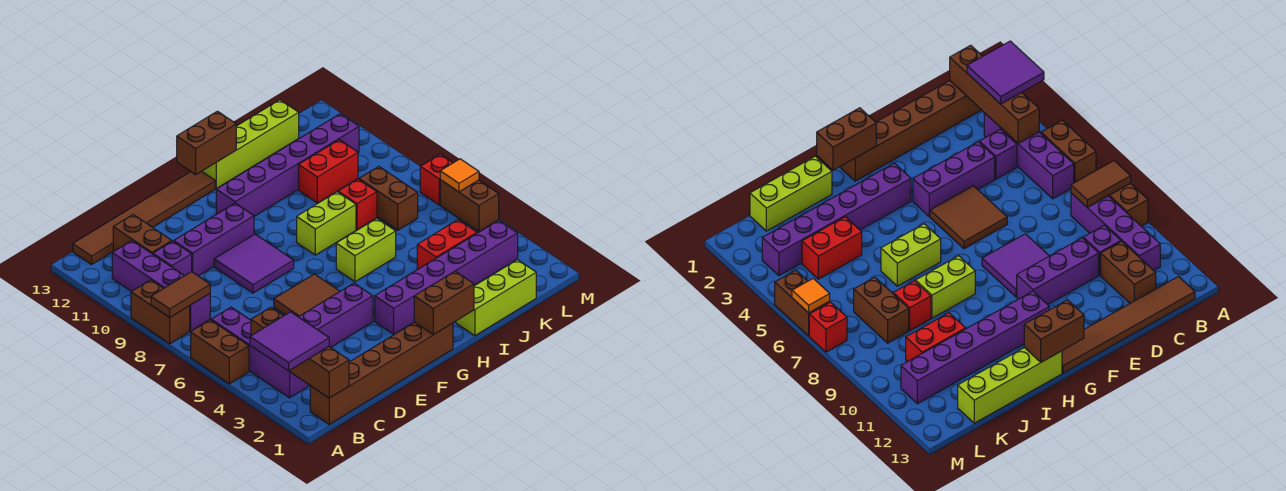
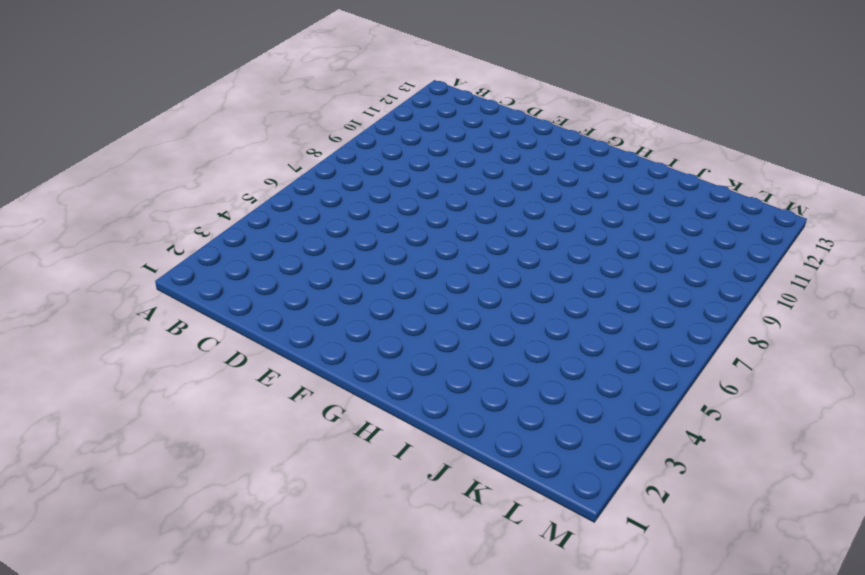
none -> brown brick A5:A6 level 1
none -> brown brick A8:A9 level 1
none -> brown brick B1:G1 level 1
none -> purple brick B3:B6 level 1

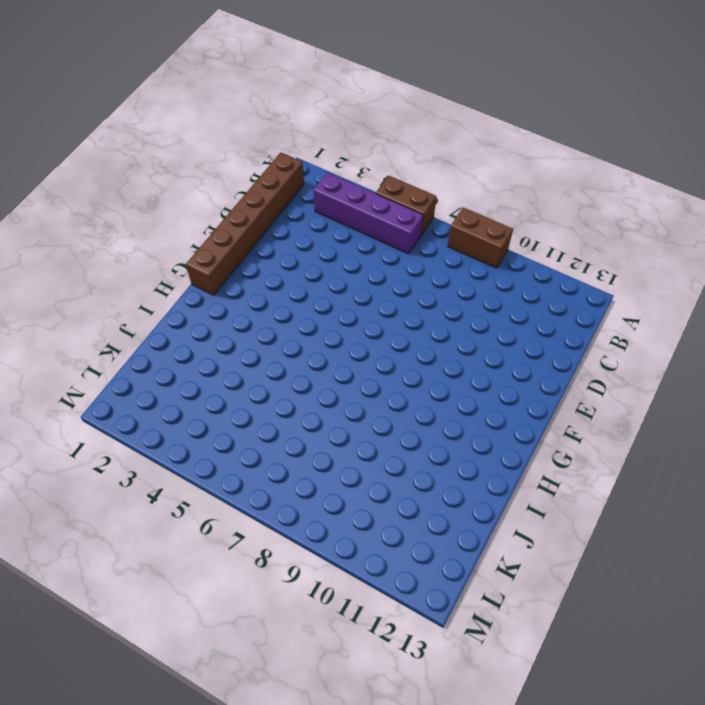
none -> purple brick B8:B11 level 1
none -> brown tile B13:G13 level 1
none -> purple brick C4 level 1
none -> purple brick C10 level 1

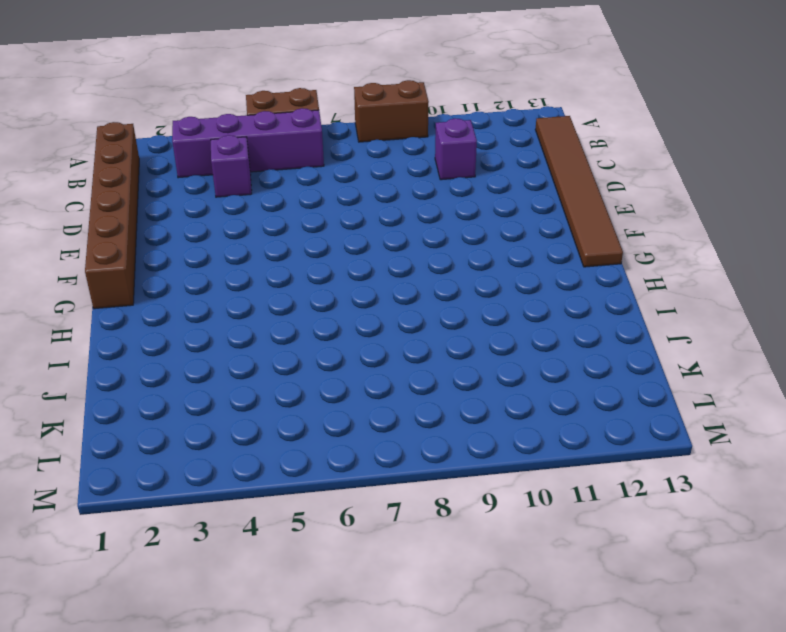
none -> purple brick B8:B11 level 1
none -> brown brick C11:C12 level 1
none -> purple brick D4:F4 level 1
none -> purple brick D10:F10 level 1

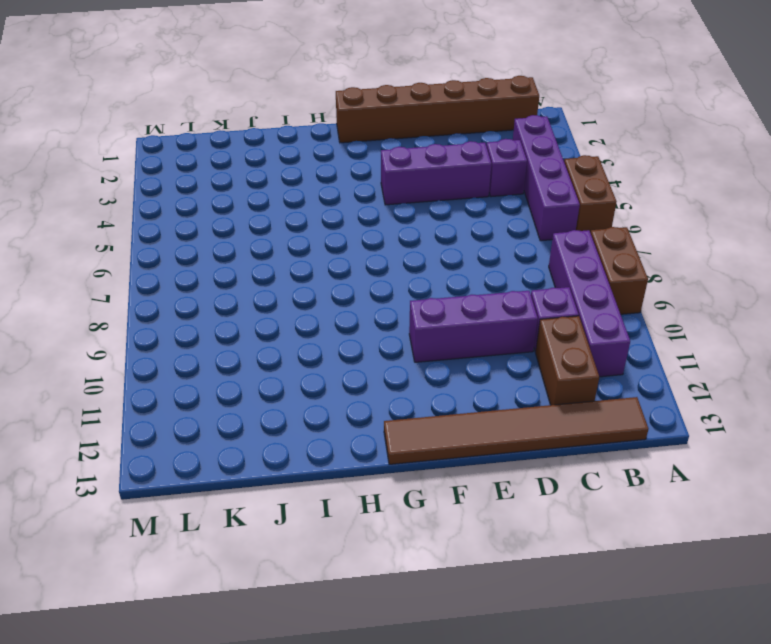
none -> brown tile E5:F6 level 1
none -> purple tile E8:F9 level 1
none -> purple brick G3:L3 level 1
none -> purple brick G11:L11 level 1

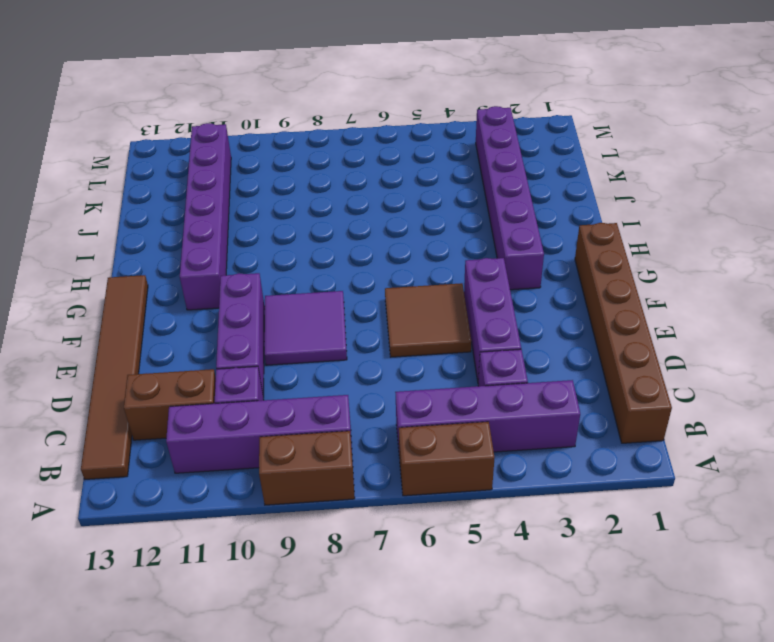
none -> lime brick H6:I6 level 1
none -> lime brick H8:I8 level 1
none -> lime brick H13:K13 level 1
none -> lime brick I1:K1 level 1

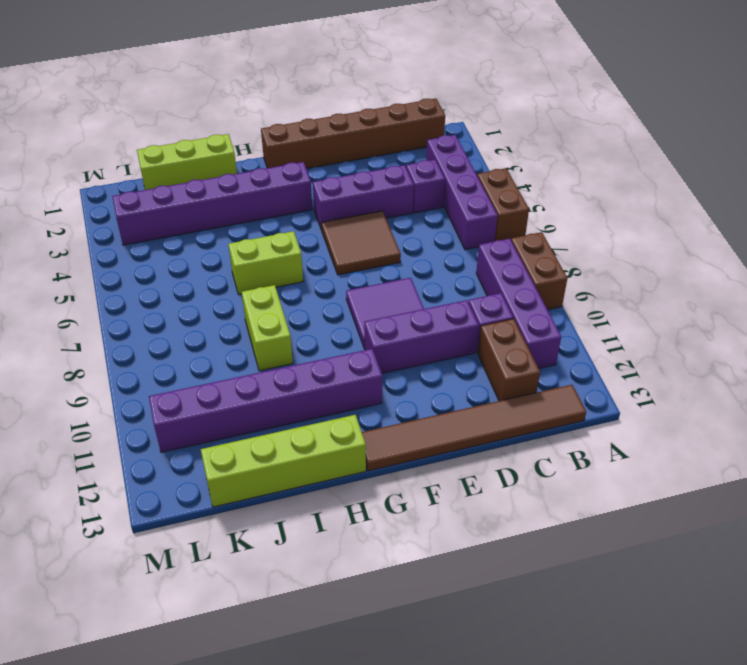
lime brick I8:I9 level 1 -> lime brick H8:I8 level 1
none -> red brick J4:K4 level 1
none -> red brick J8 level 1
none -> red brick J10:K10 level 1
none -> brown brick K7:K8 level 1

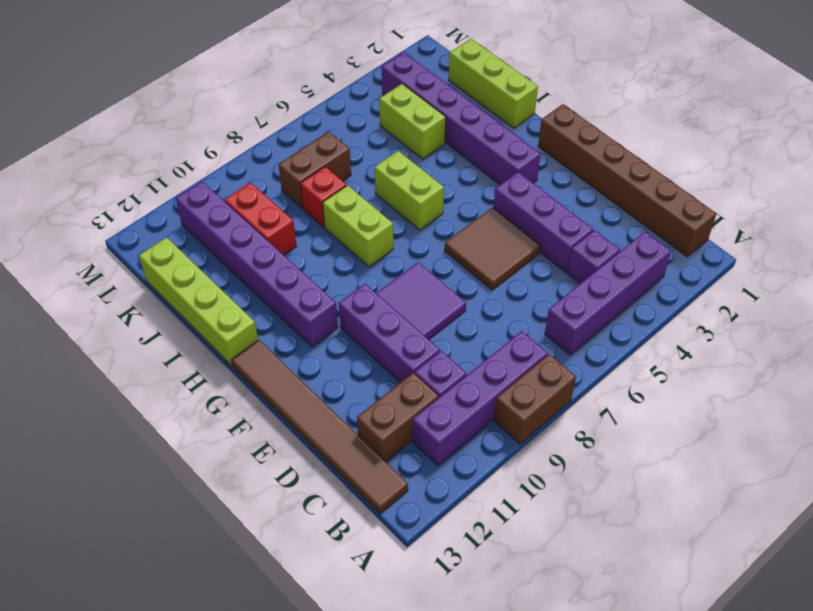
lime brick J4:K4 level 1 -> red brick J4:K4 level 1
none -> brown brick A5:A6 level 1
none -> brown brick M5:M6 level 1
none -> red brick M7 level 1
none -> brown tile A8:B8 level 2

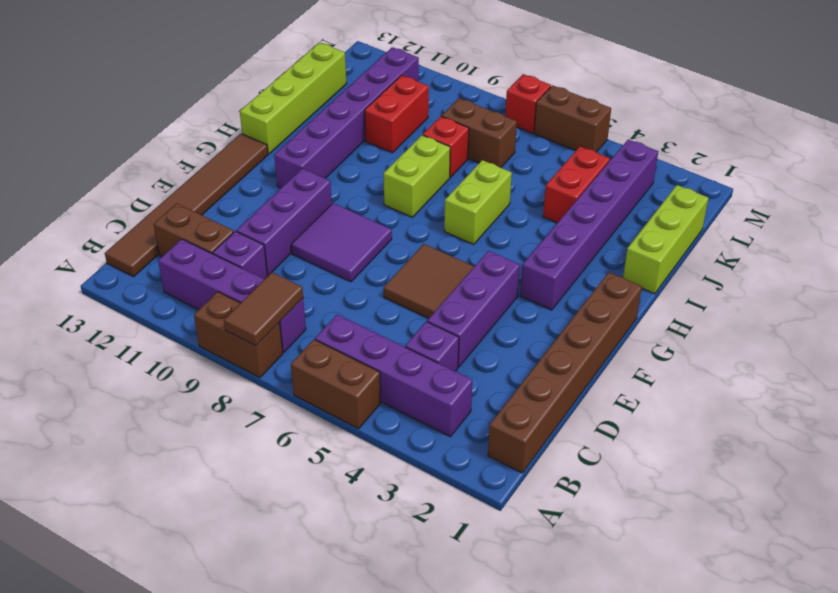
none -> brown brick B1:B4 level 2
none -> brown brick G1:H1 level 2
none -> brown brick G13:H13 level 2
none -> orange tile M6 level 2

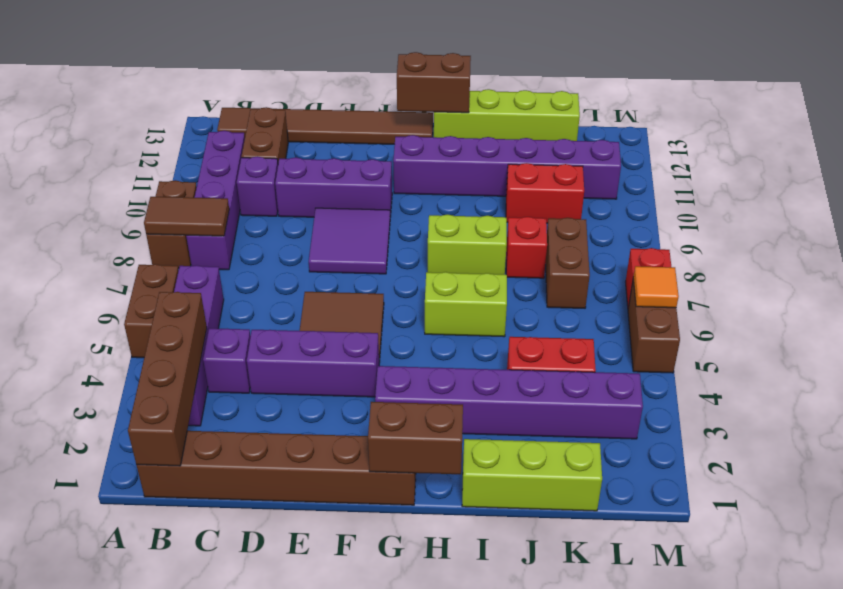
none -> purple tile A2:B3 level 3

